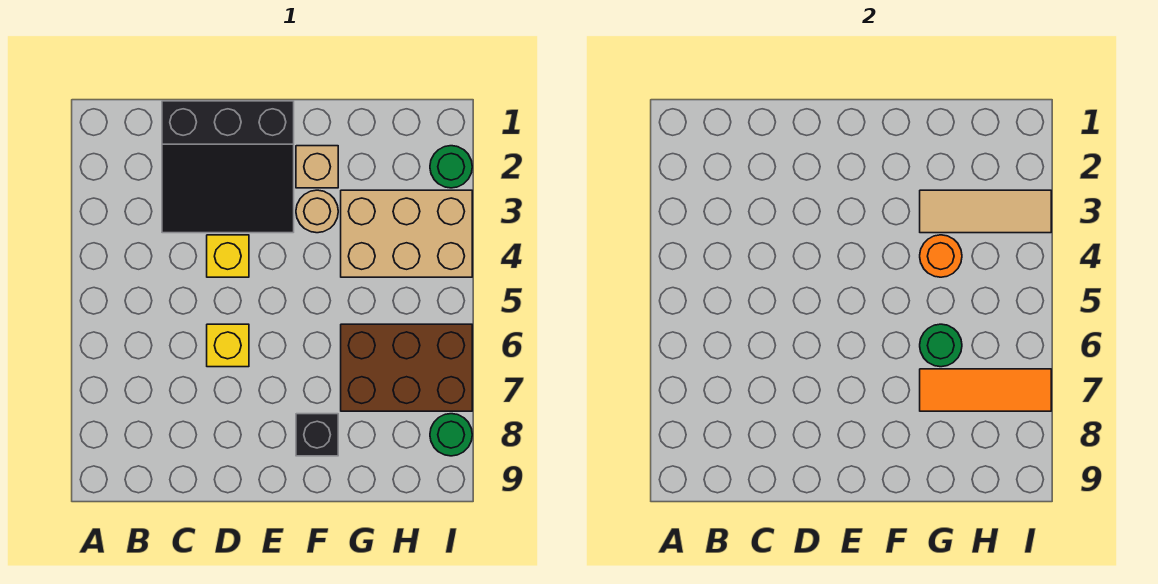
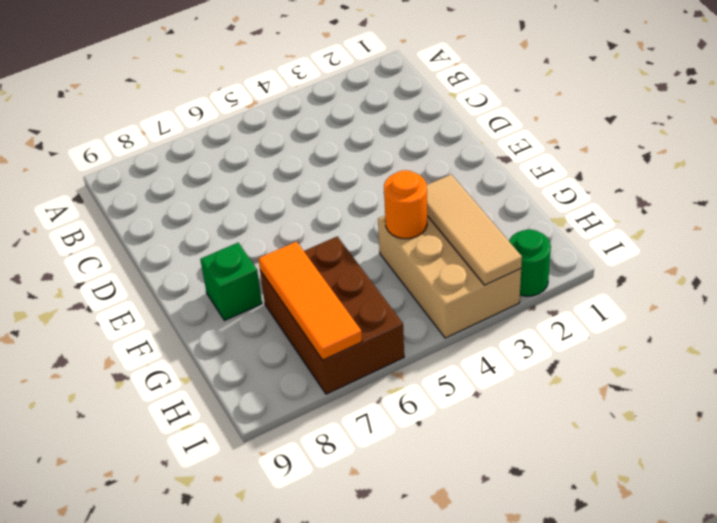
green brick F8 level 1 -> black brick F8 level 1
none -> black slope C1:E3 level 1 top 1
none -> yellow brick D4 level 1
none -> yellow brick D6 level 1

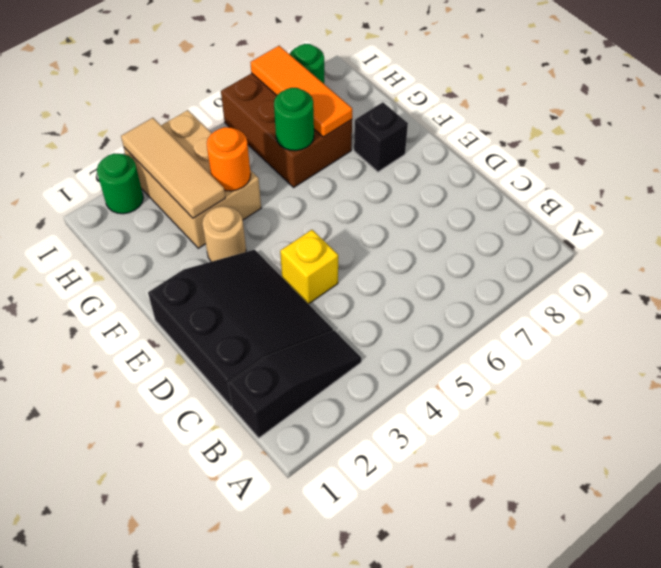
black slope B1:B3 level 1 top 1 -> none
none -> yellow brick D6 level 1
none -> tan brick F2 level 1

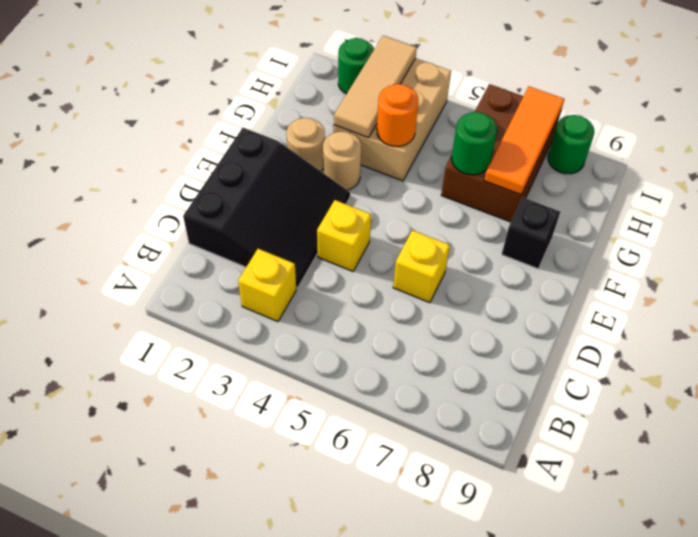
yellow brick B3 level 1 -> none
tan round brick F2 level 1 -> tan brick F2 level 1

